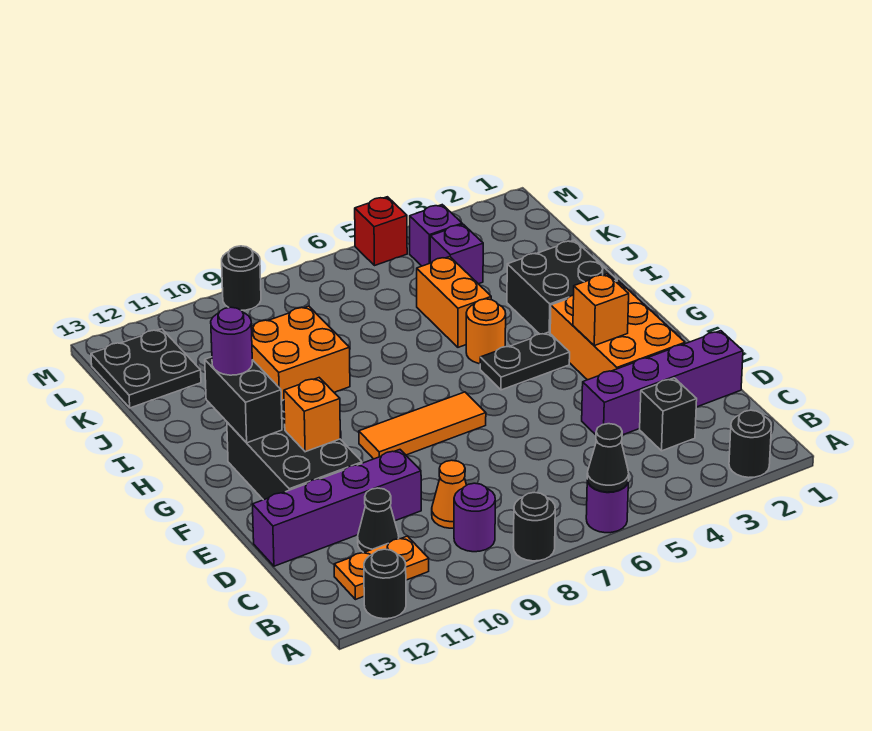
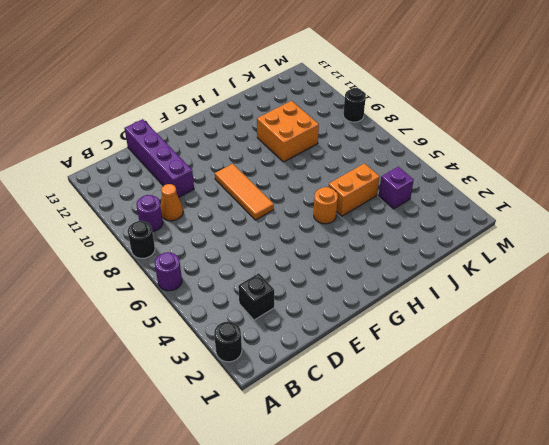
none -> black round brick A12 level 1
none -> orange plate B11:B12 level 1
none -> black cone C11 level 1

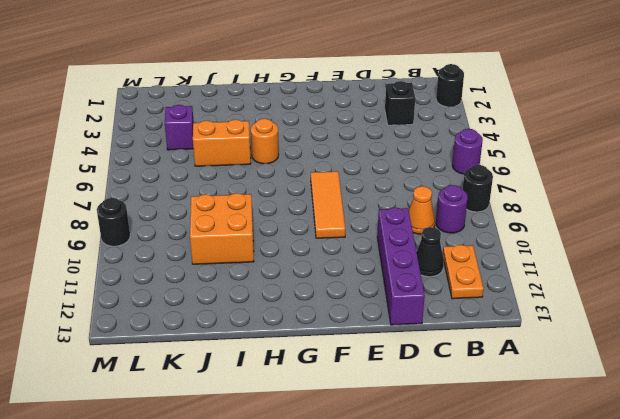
none -> black round brick A12 level 1
none -> purple brick D1:D4 level 1
none -> orange brick E2:G3 level 1

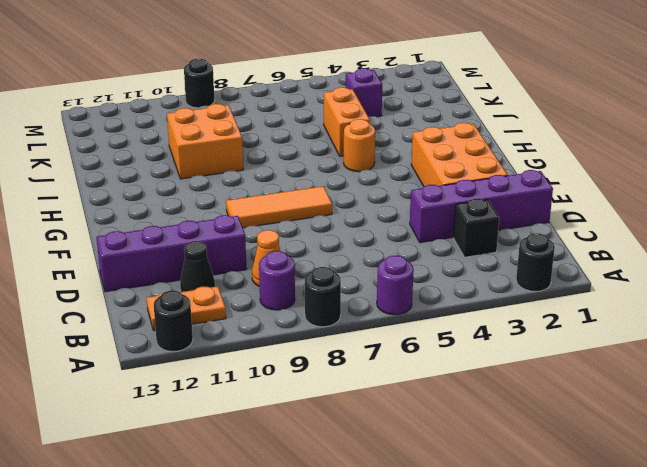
none -> black brick E11:G12 level 1
none -> black plate G4:G5 level 1
none -> black brick H2:I3 level 1

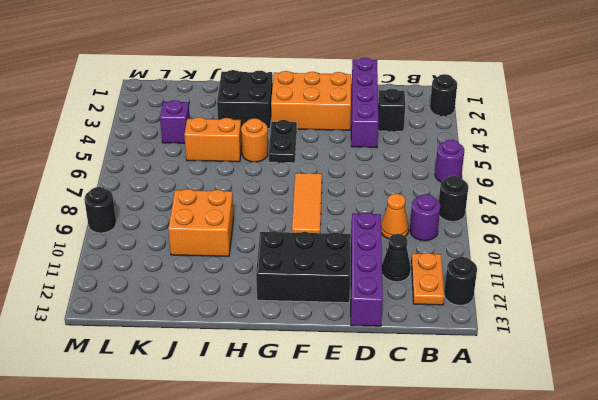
none -> black plate K12:L13 level 1
none -> purple brick L4 level 1
none -> red brick M5 level 1

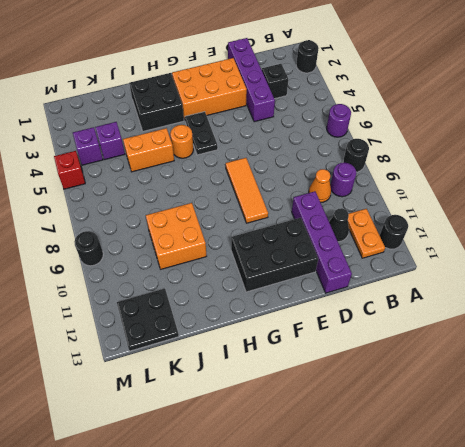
none -> black cone A6 level 2
none -> orange brick F3 level 2
none -> orange brick F11 level 2

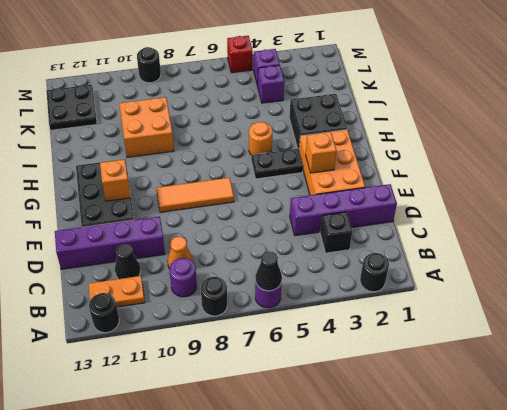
none -> orange brick I5:J5 level 1
none -> black brick G12:H12 level 2
none -> purple round brick H12 level 3

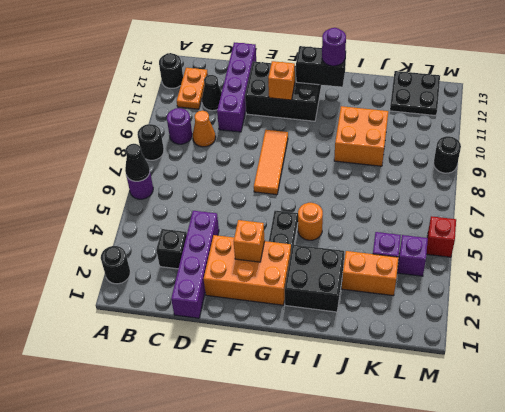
orange brick J3:K3 level 1 -> orange brick I5:J5 level 1

